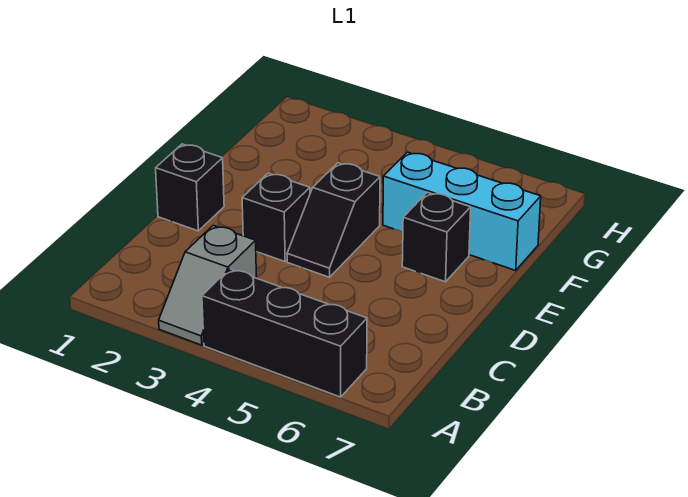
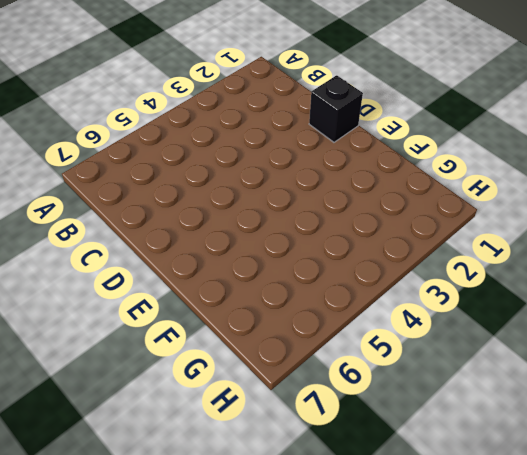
none -> grey slope A3:B3 level 1 top B
none -> black brick A4:A6 level 1

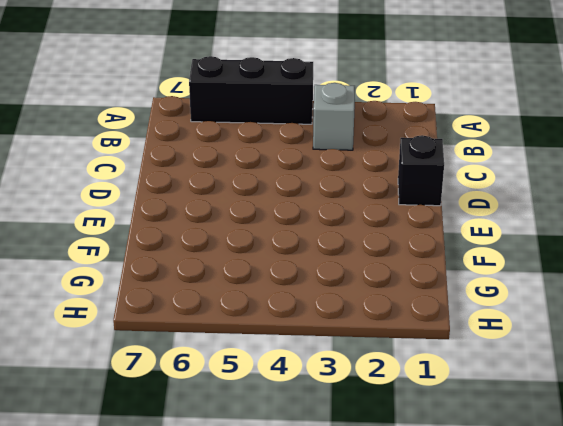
none -> black brick D3 level 1
none -> black slope D4:E4 level 1 top E

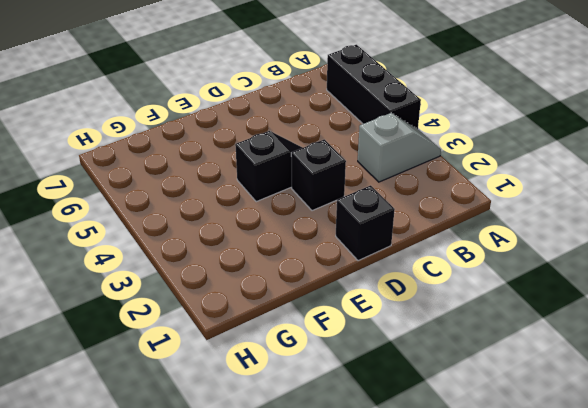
none -> black brick E6 level 1
none -> cyan brick F5:F7 level 1

